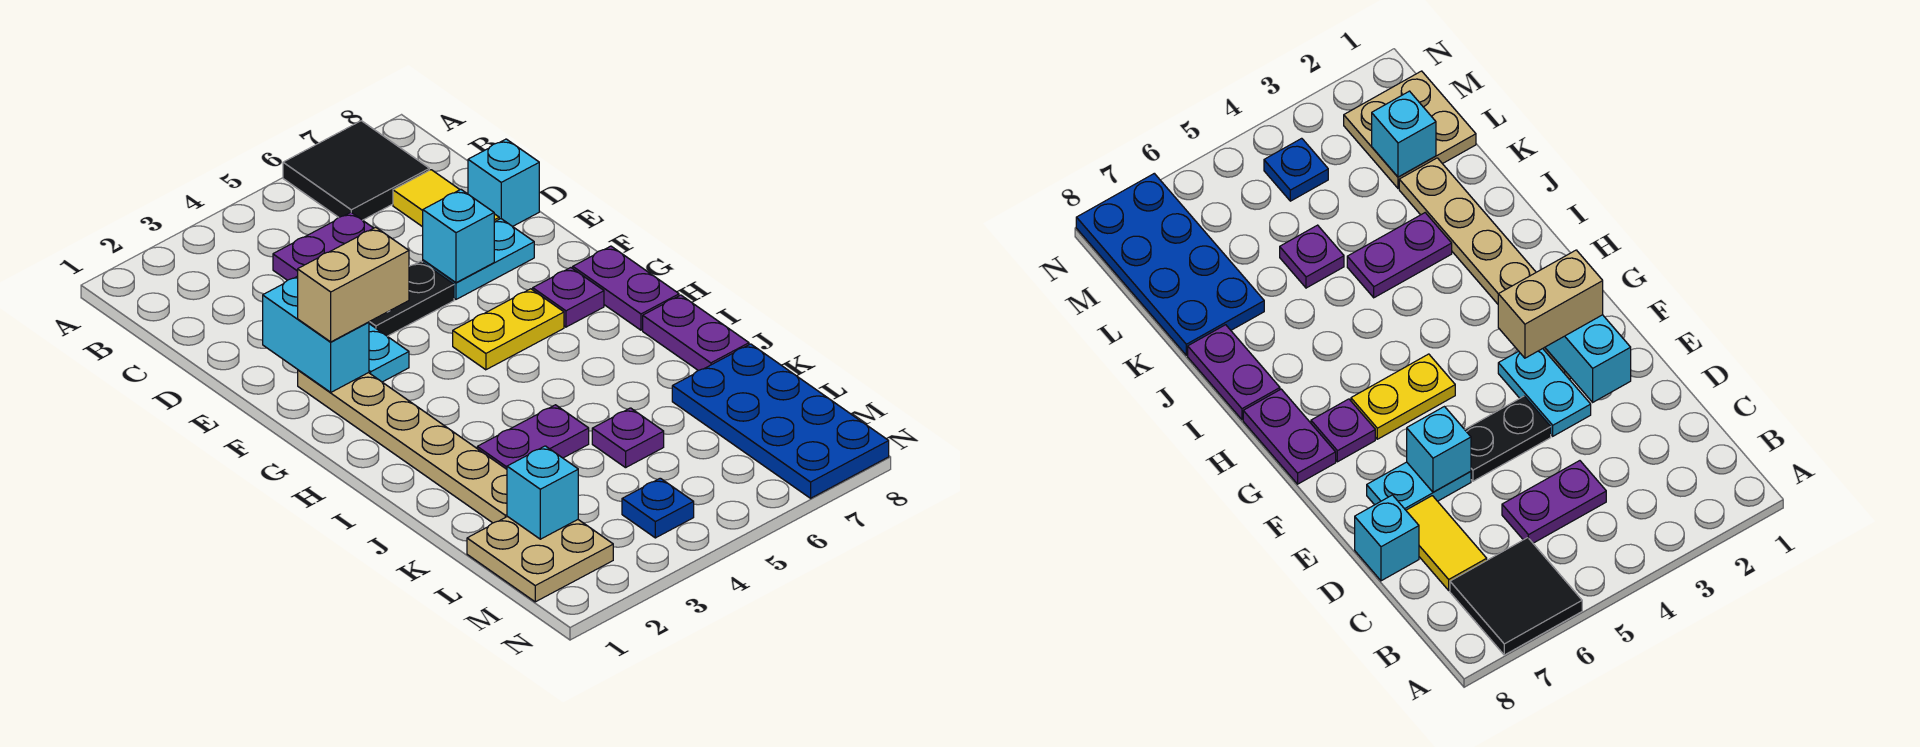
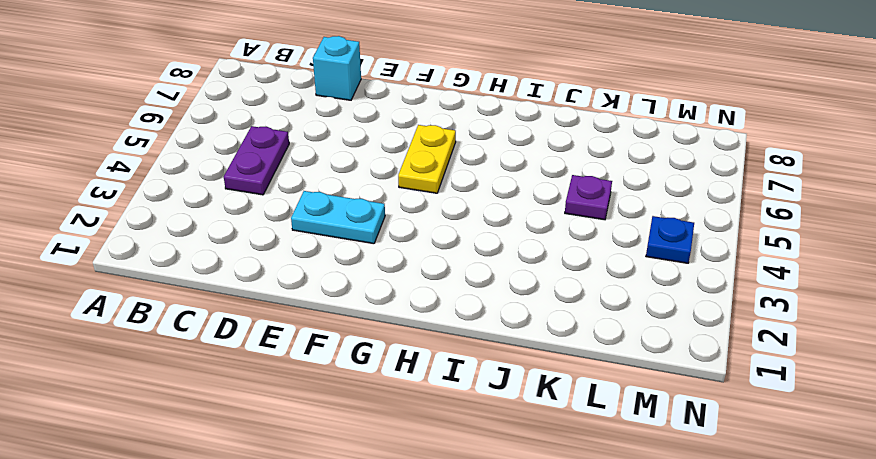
none -> black tile A6:B7 level 1
none -> yellow tile C7:D7 level 1
none -> black plate E4:E5 level 1

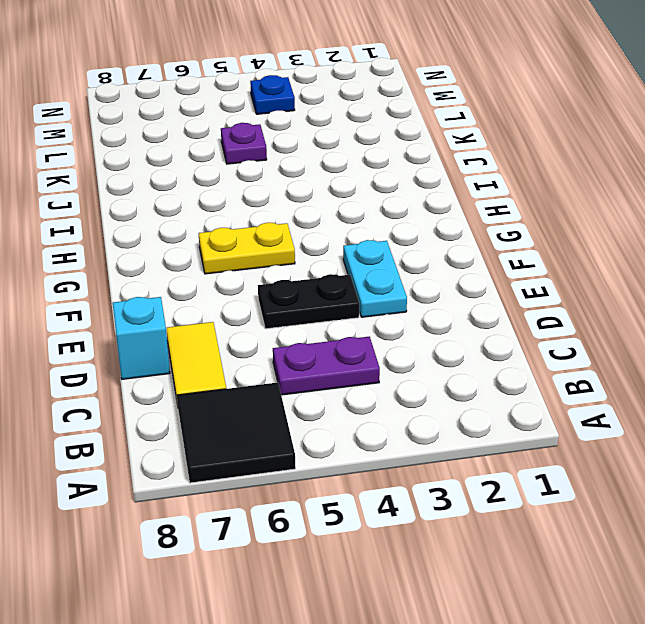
none -> cyan plate E6:E7 level 1
none -> tan plate F2:K2 level 1
none -> purple plate G7 level 1

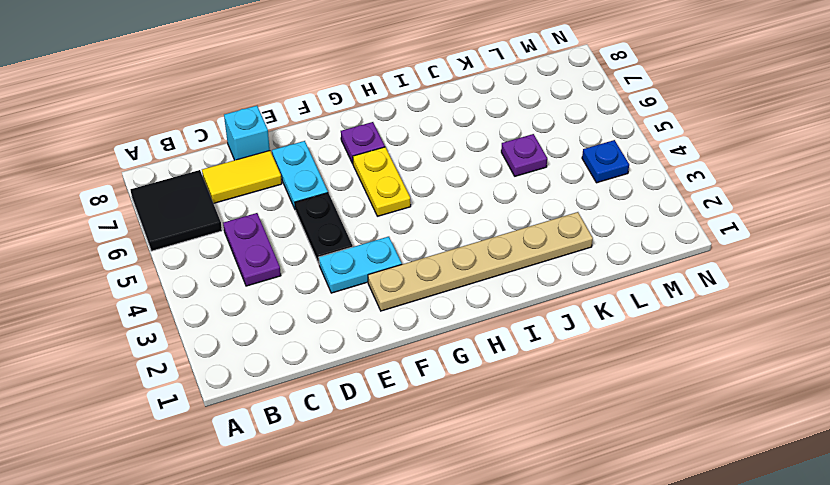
none -> purple plate G8:H8 level 1
none -> purple plate I8:J8 level 1
none -> purple plate J3:J4 level 1

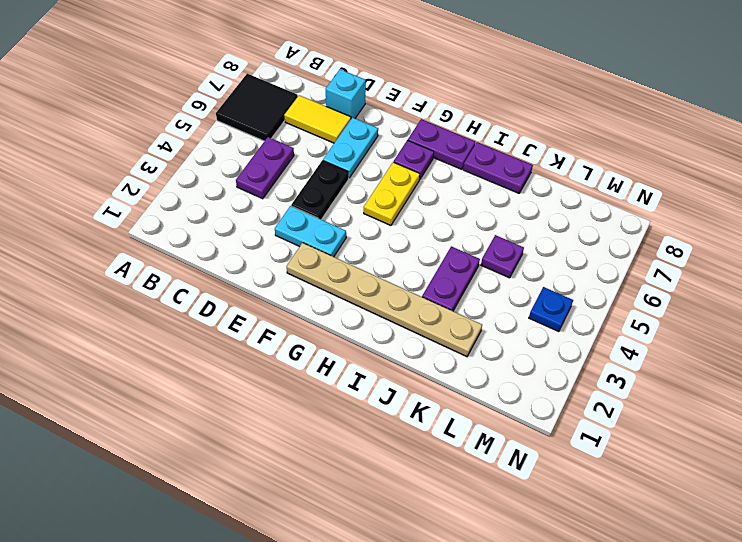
none -> blue plate K7:N8 level 1
none -> tan plate L1:M2 level 1
none -> cyan brick E2:F2 level 2

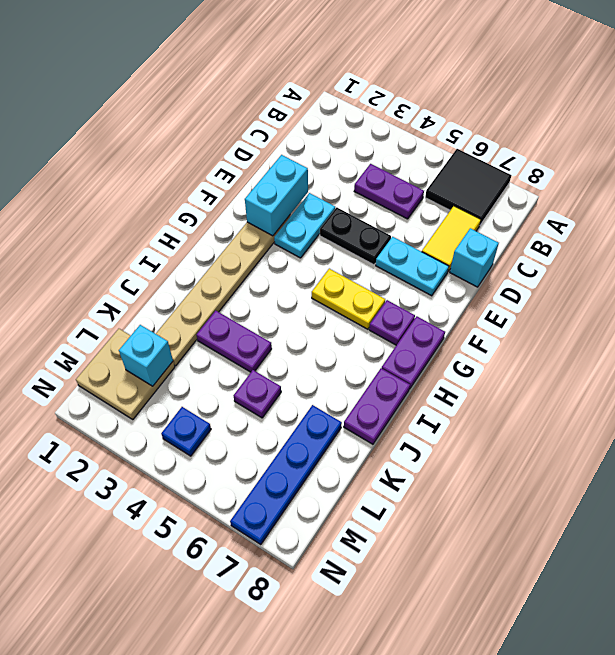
blue plate K7:N7 level 1 -> blue plate K7:N8 level 1
none -> cyan brick E6 level 2
none -> tan brick F2:F3 level 3

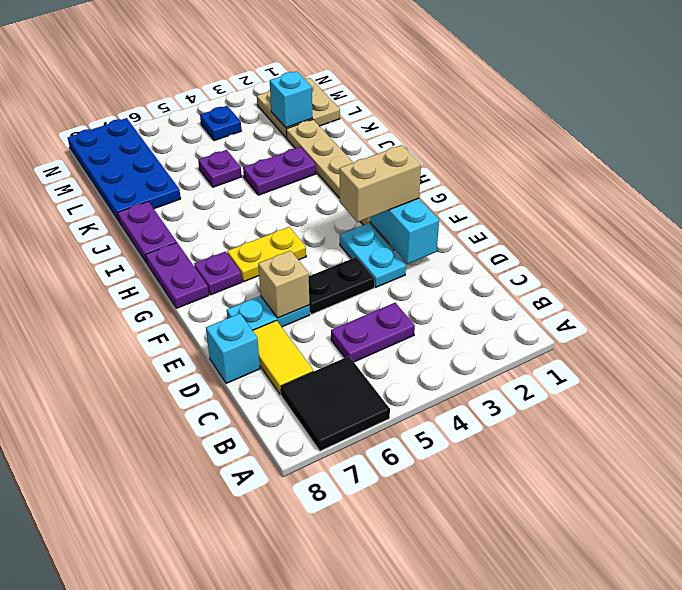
tan brick E6 level 2 -> cyan brick E6 level 2

